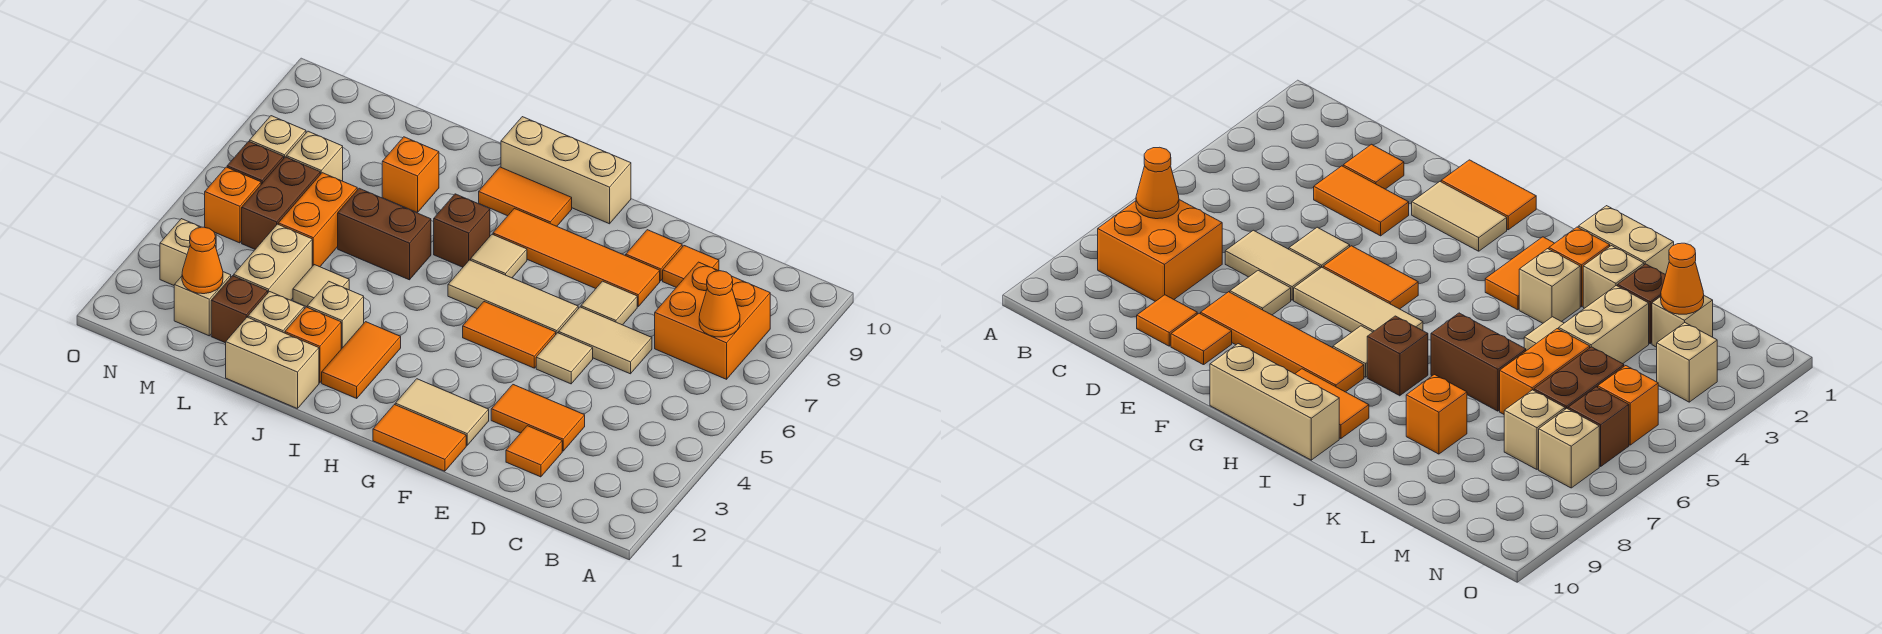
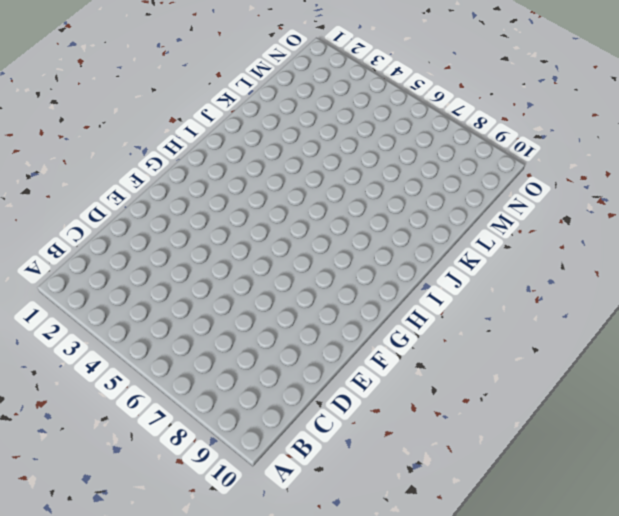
none -> orange brick B7:C8 level 1
none -> orange tile D2 level 1
none -> orange tile D3:E3 level 1
none -> tan tile D6:E6 level 1

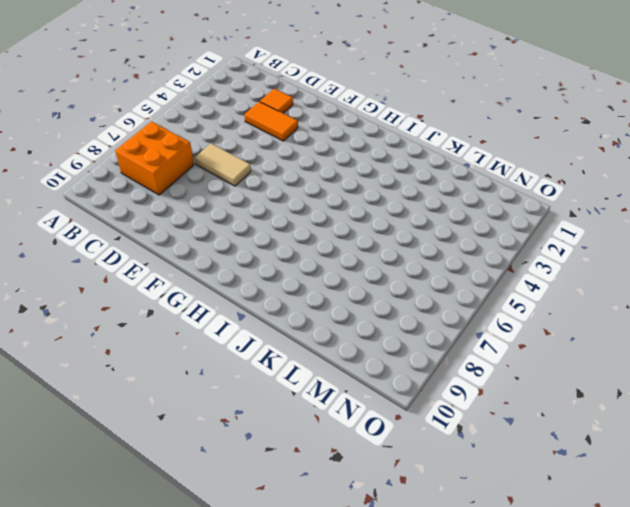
none -> orange tile D9 level 1
none -> tan tile E5 level 1
none -> tan tile E7 level 1
none -> orange tile E8:H8 level 1

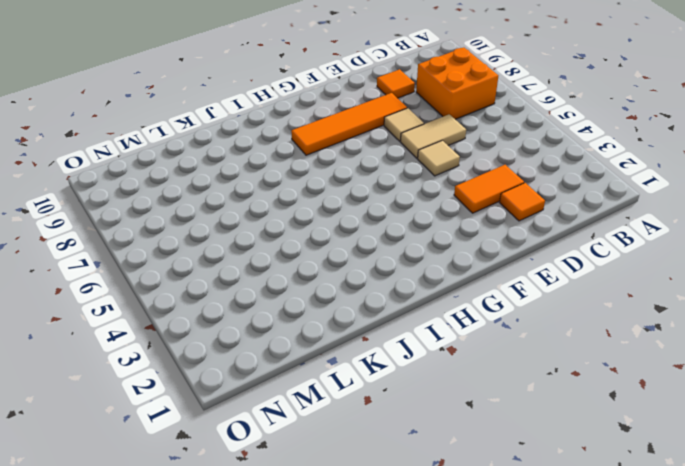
none -> orange tile E9 level 1
none -> orange tile F1:G1 level 1
none -> tan tile F2:G2 level 1
none -> orange tile F5:G5 level 1

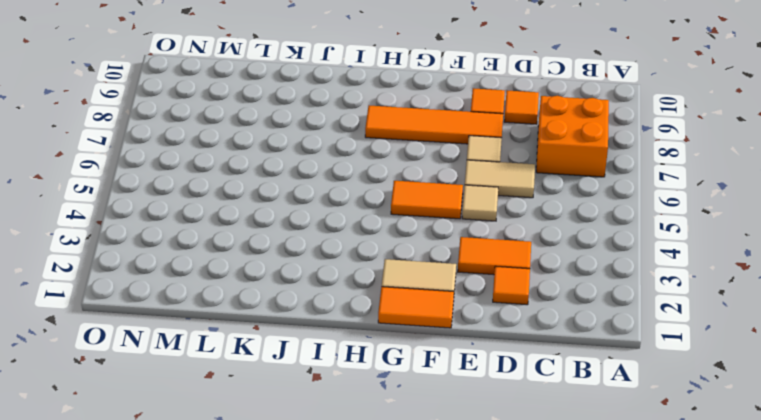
none -> tan tile F6:H6 level 1
none -> tan brick G10:I10 level 1
none -> tan tile H7 level 1
none -> orange tile H9:I9 level 1

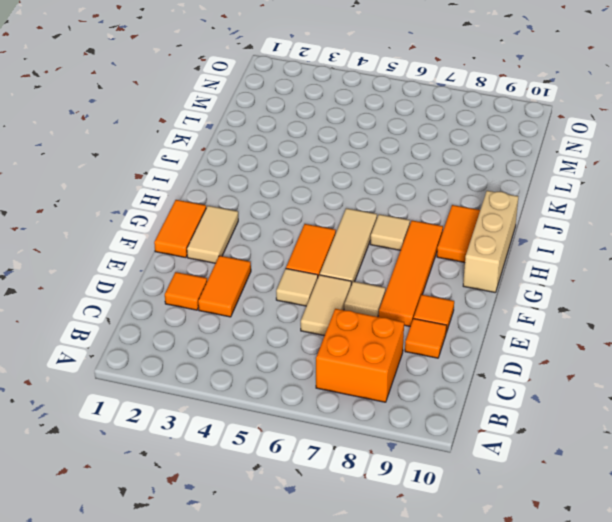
none -> orange tile I2:I3 level 1
none -> brown brick I7 level 1
none -> tan brick J1:K1 level 1
none -> orange brick J2 level 1

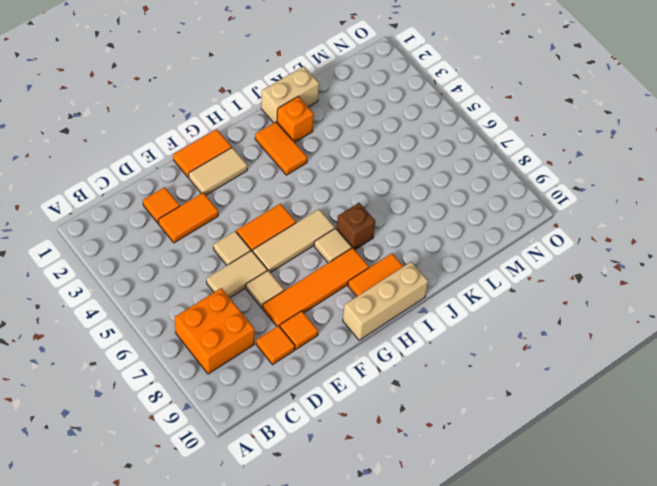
none -> tan brick J3 level 1
none -> brown brick J6:K6 level 1
none -> tan brick K2 level 1
none -> tan tile K4 level 1

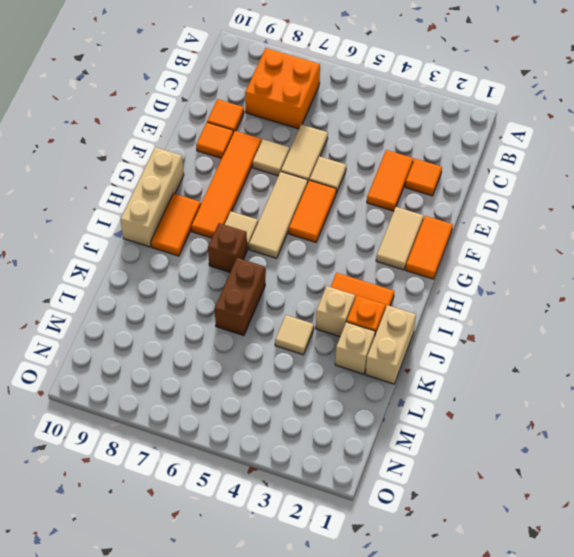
none -> orange brick K8 level 1
none -> brown brick L2 level 1
none -> tan brick L3:L4 level 1
none -> orange brick L5:L6 level 1

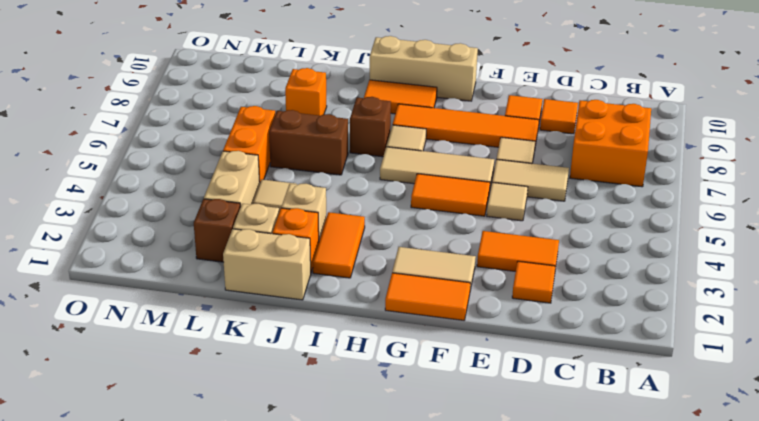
none -> tan brick M2 level 1
none -> brown brick M5:M6 level 1
none -> tan brick M7 level 1
none -> tan brick N3 level 1

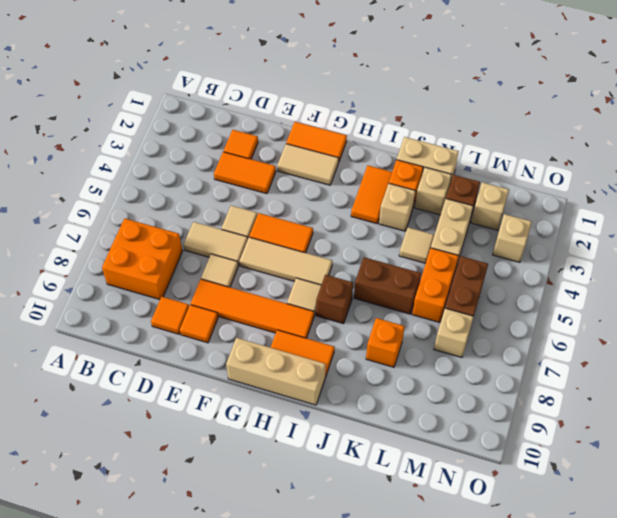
none -> orange brick N5 level 1
none -> brown brick N6 level 1
none -> tan brick N7 level 1
none -> orange cone B7 level 2

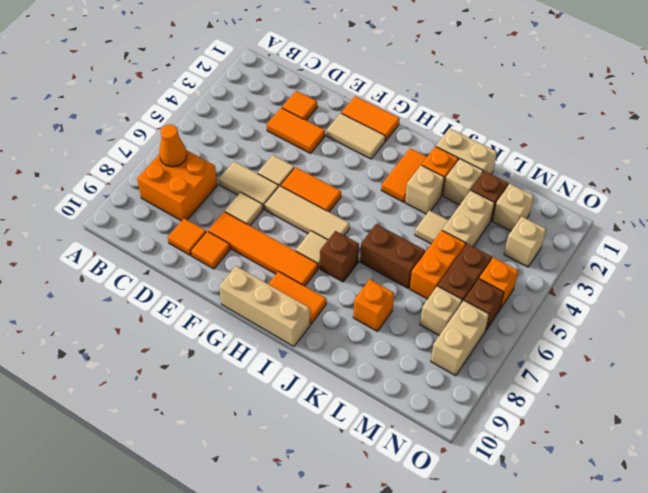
tan brick N7:N8 level 1 -> tan brick N7 level 1
none -> orange cone M2 level 2

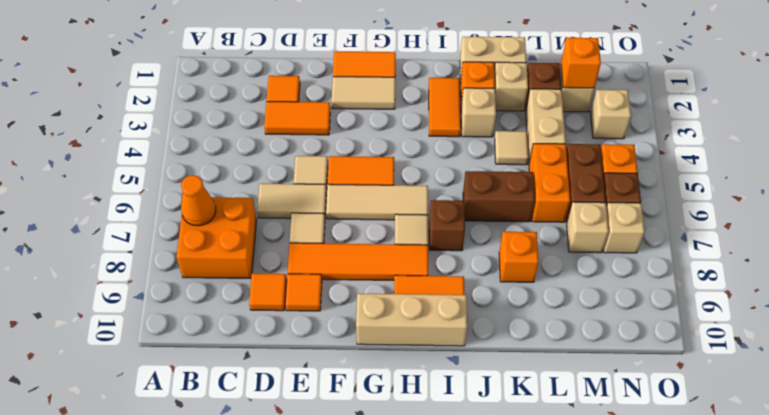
orange brick M2 level 2 -> orange cone M2 level 2

